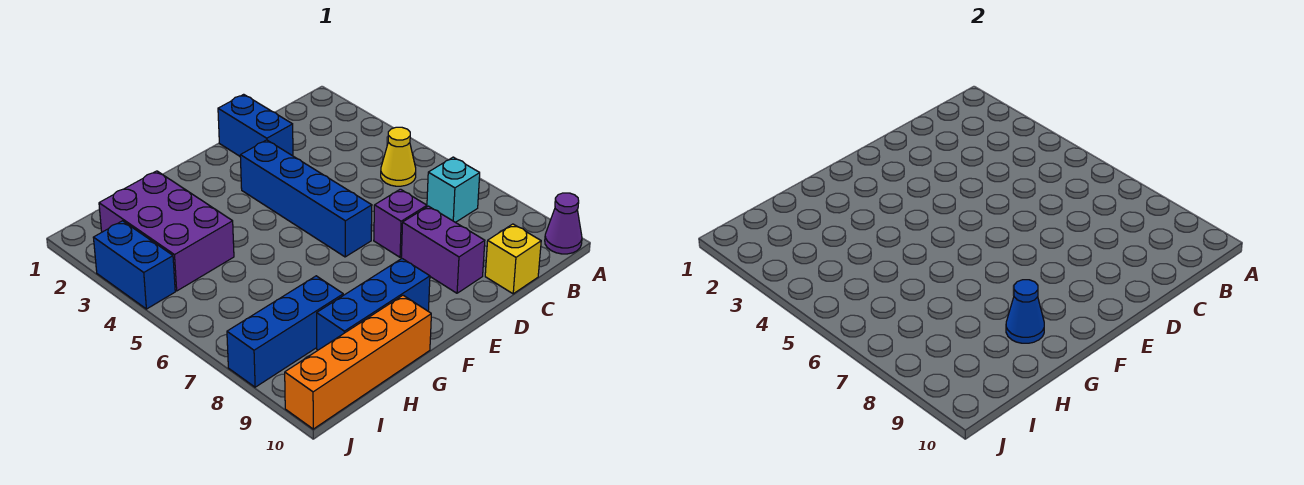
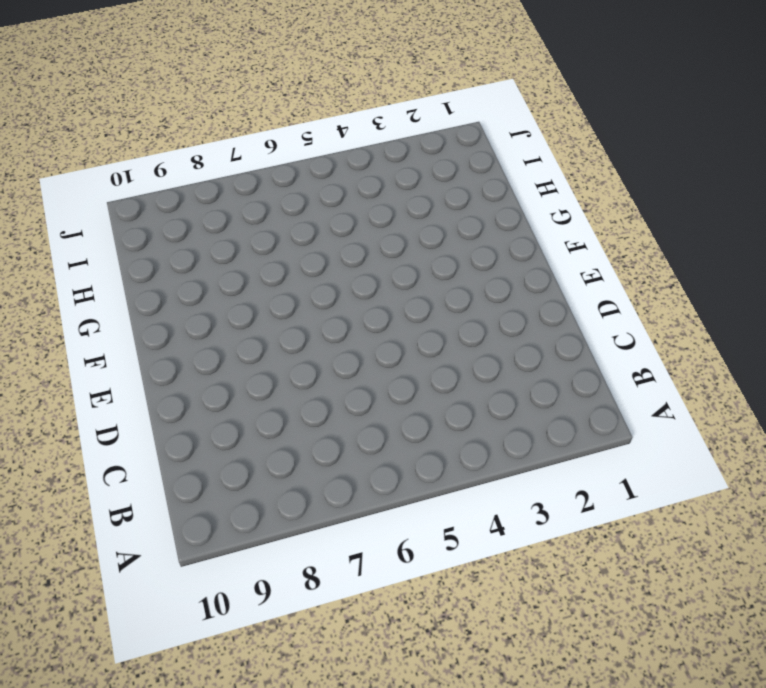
none -> purple cone A10 level 1
none -> yellow cone B5 level 1
none -> cyan brick B7 level 1

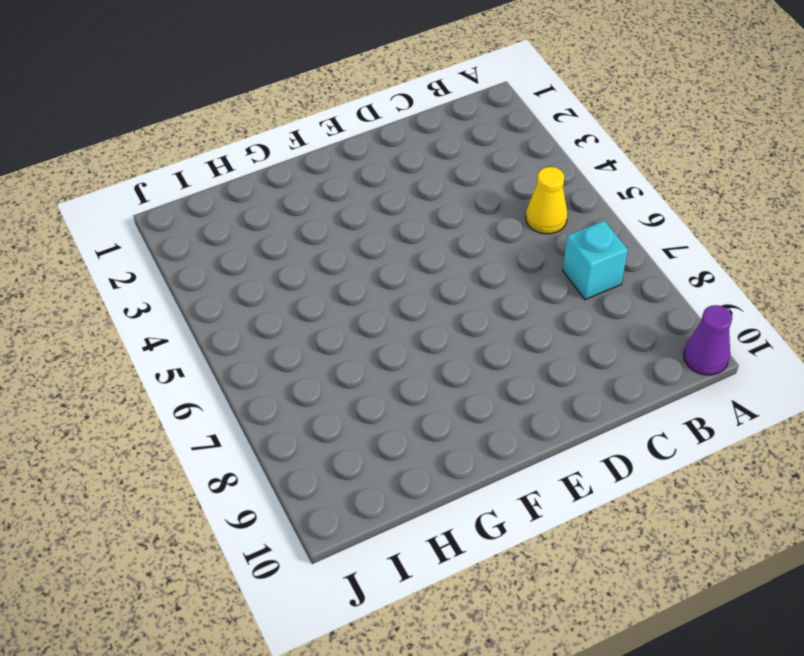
none -> yellow brick C10 level 1
none -> blue brick D1:D2 level 1
none -> purple brick D7 level 1

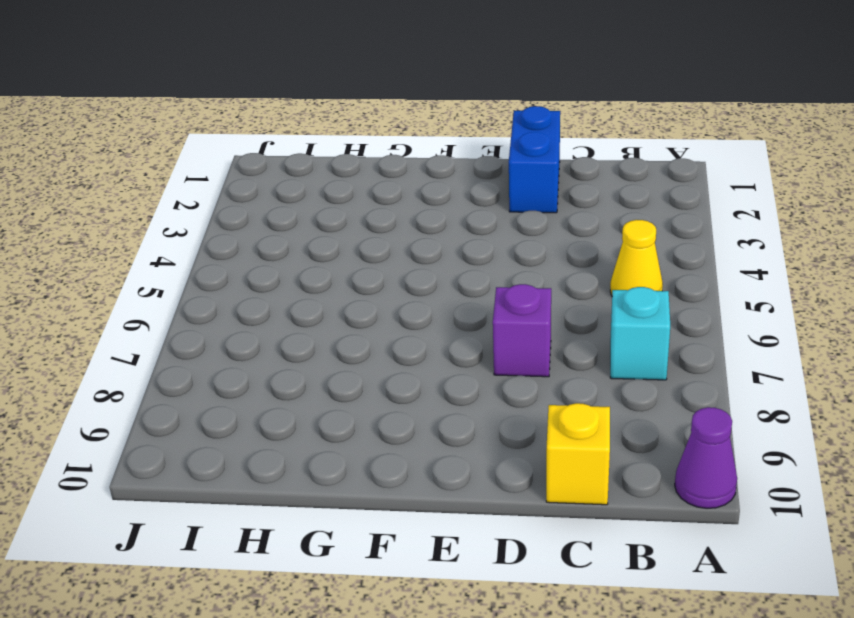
none -> purple brick D8:D9 level 1
none -> blue brick E3:E6 level 1
none -> blue brick F9:H9 level 1

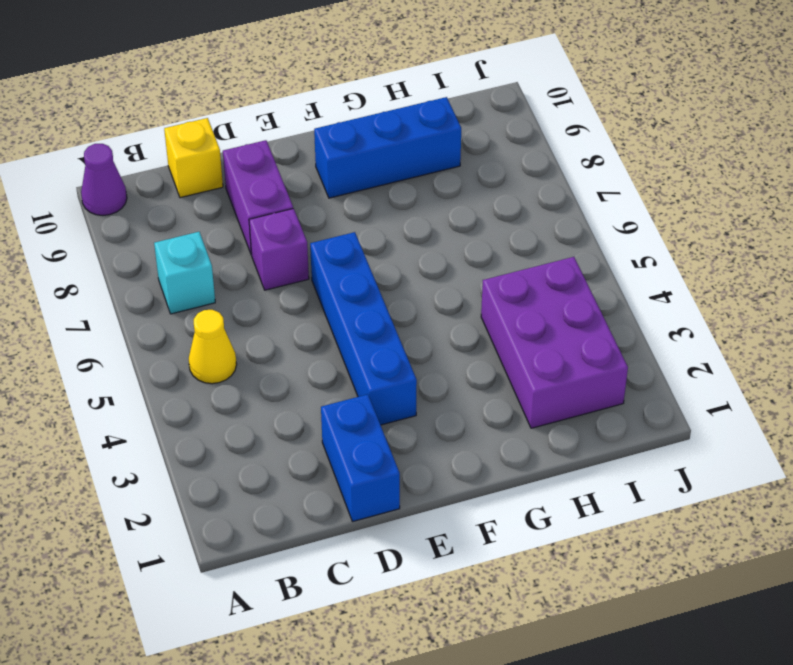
none -> orange brick G10:J10 level 1
none -> blue brick H8:J8 level 1
none -> blue brick J3:J4 level 1

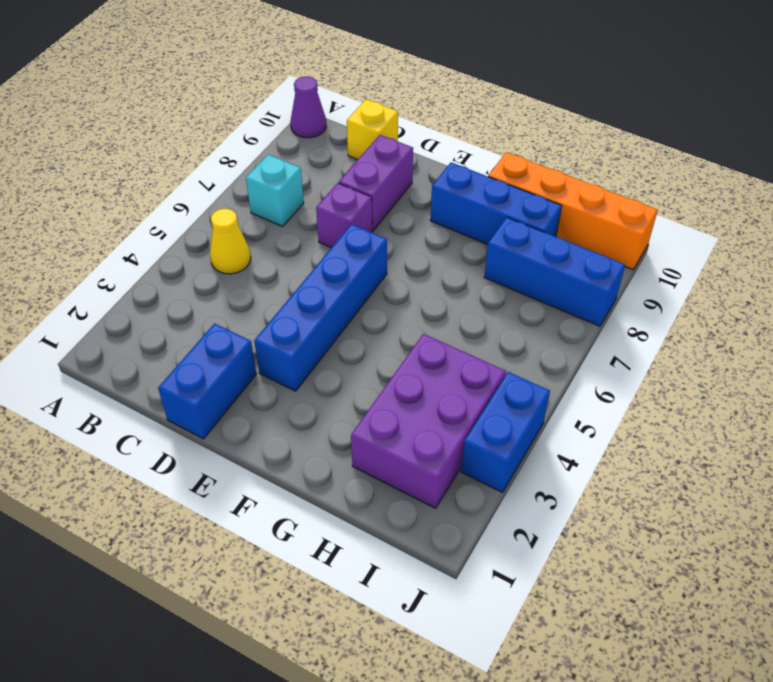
none -> blue cone G9 level 2

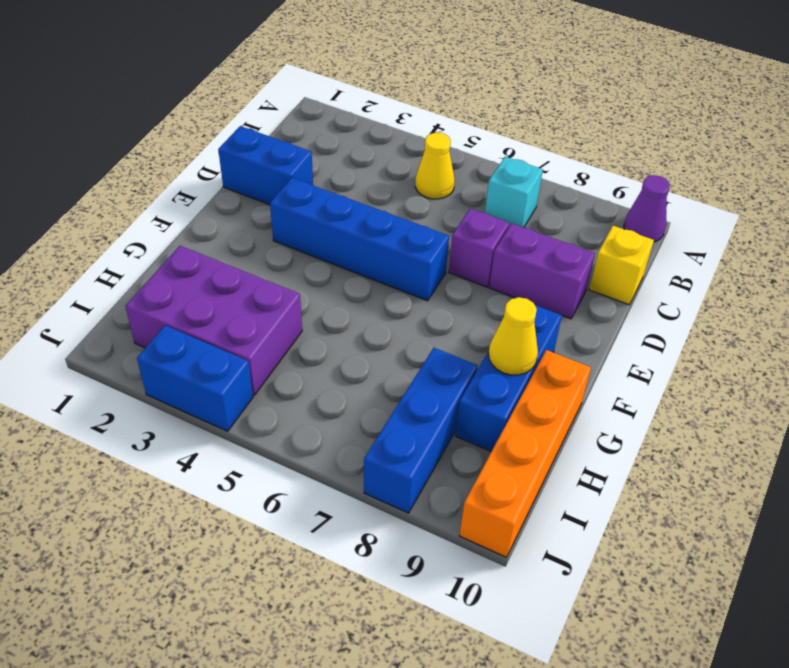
yellow cone G9 level 2 -> blue cone G9 level 2

